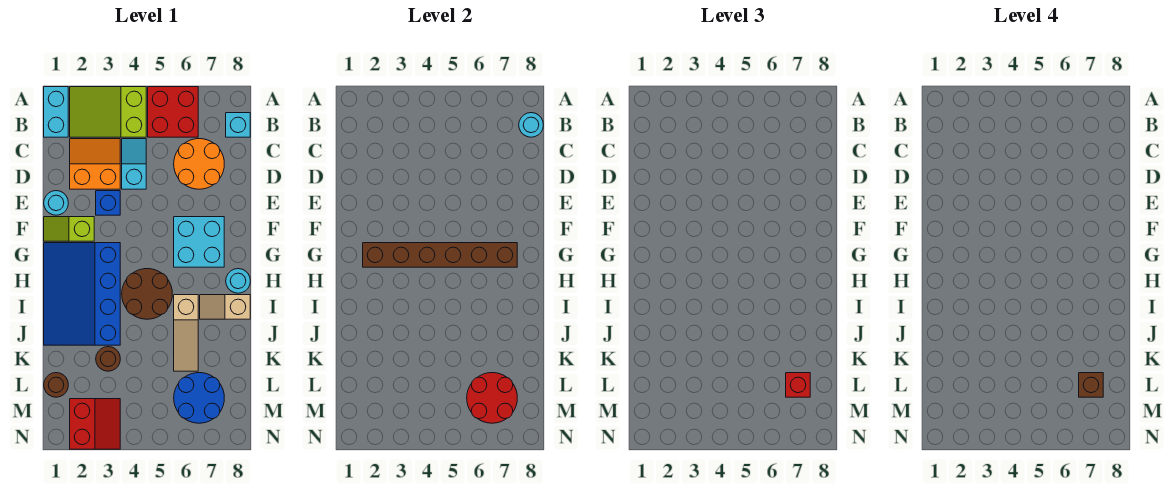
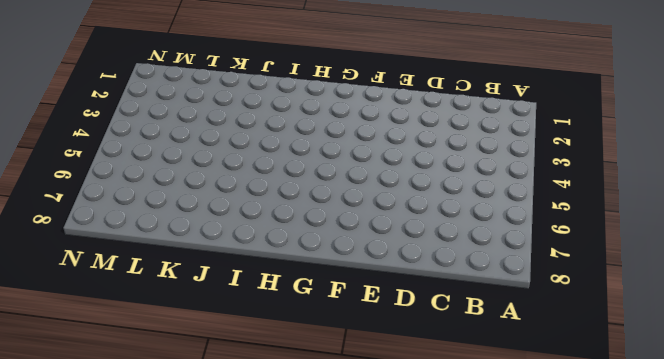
none -> cyan brick A1:B1 level 1
none -> lime slope A2:B4 level 1 top 4
none -> red brick A5:B6 level 1

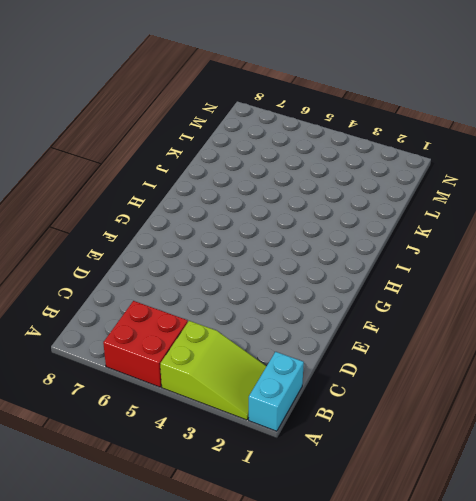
none -> cyan brick B8 level 1
none -> orange slope C2:D3 level 1 top D
none -> cyan slope C4:D4 level 1 top D

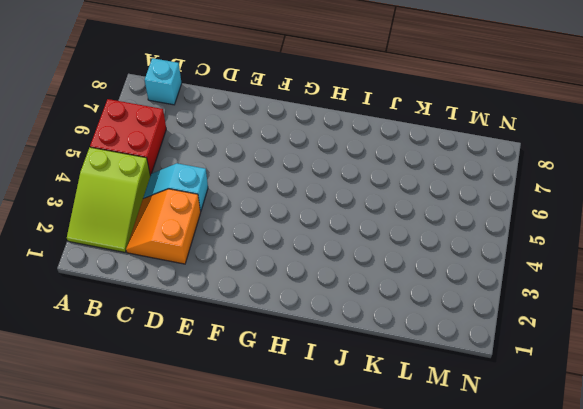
none -> cyan brick A1:B1 level 1
none -> orange round brick C6:D7 level 1
none -> cyan round brick E1 level 1

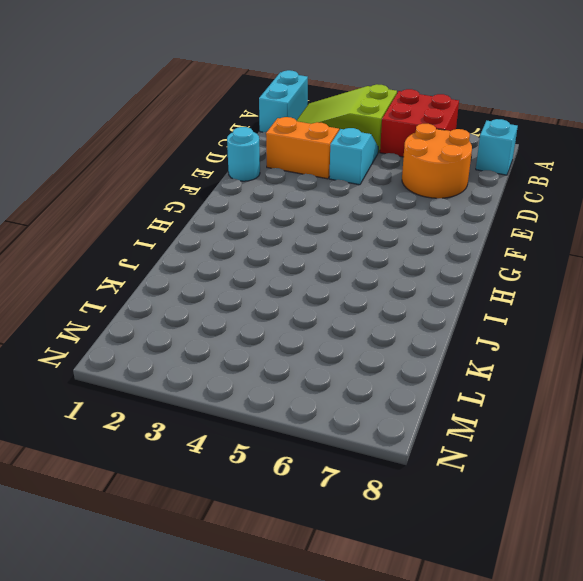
none -> blue brick E3 level 1
none -> lime slope F1:F2 level 1 top 2
none -> cyan brick F6:G7 level 1

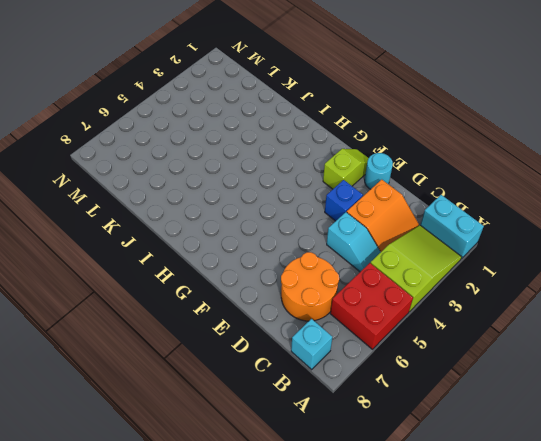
none -> cyan brick F6:G7 level 1
none -> blue slope G1:J3 level 1 top 3
none -> brown round brick H4:I5 level 1

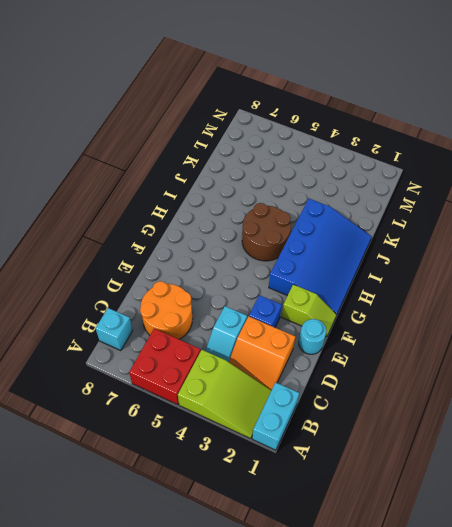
none -> cyan brick F6:G7 level 1
none -> cyan round brick H8 level 1
none -> tan slope I6:K6 level 1 top I

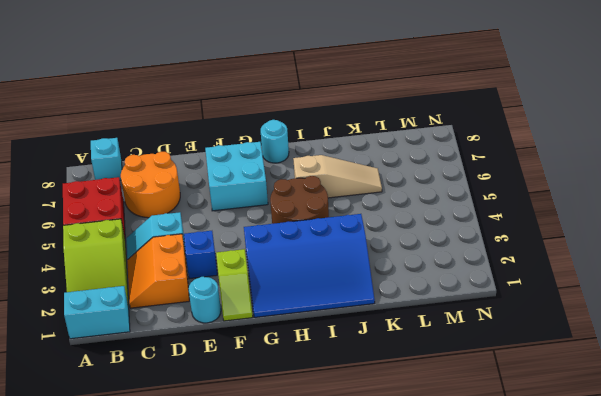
none -> tan slope I7:I8 level 1 top 8
none -> brown round brick K3 level 1
none -> brown round brick L1 level 1

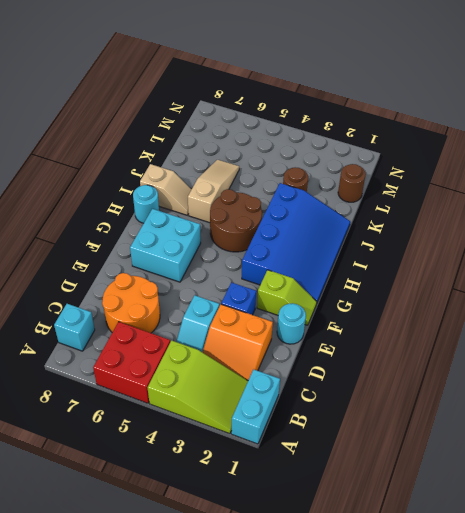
none -> blue round brick L6:M7 level 1
none -> red slope M2:N3 level 1 top 2
none -> cyan round brick B8 level 2

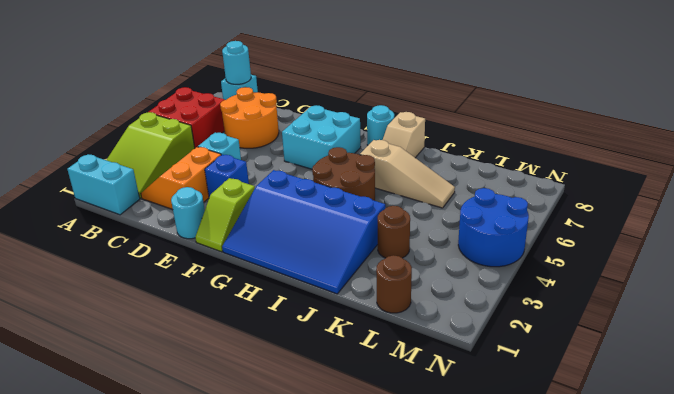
blue round brick M4:N5 level 1 -> blue round brick L6:M7 level 1
none -> red slope M2:N3 level 1 top 2
none -> brown brick G2:G7 level 2
none -> red round brick L6:M7 level 2

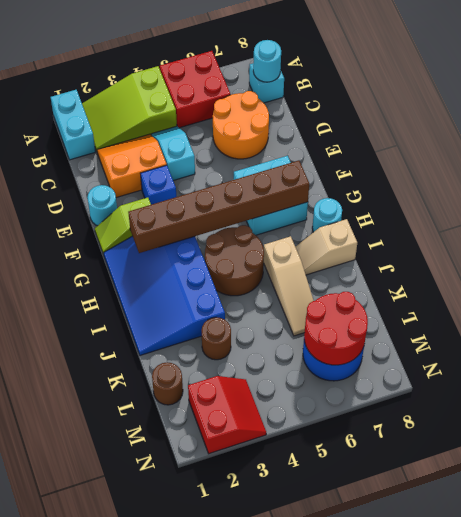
none -> red brick L7 level 3
none -> brown brick L7 level 4

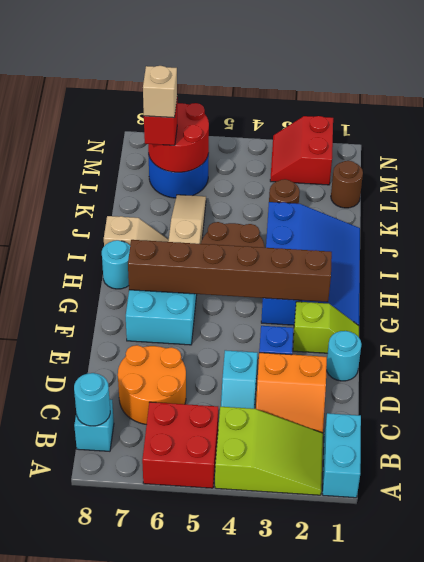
tan brick L7 level 4 -> brown brick L7 level 4

